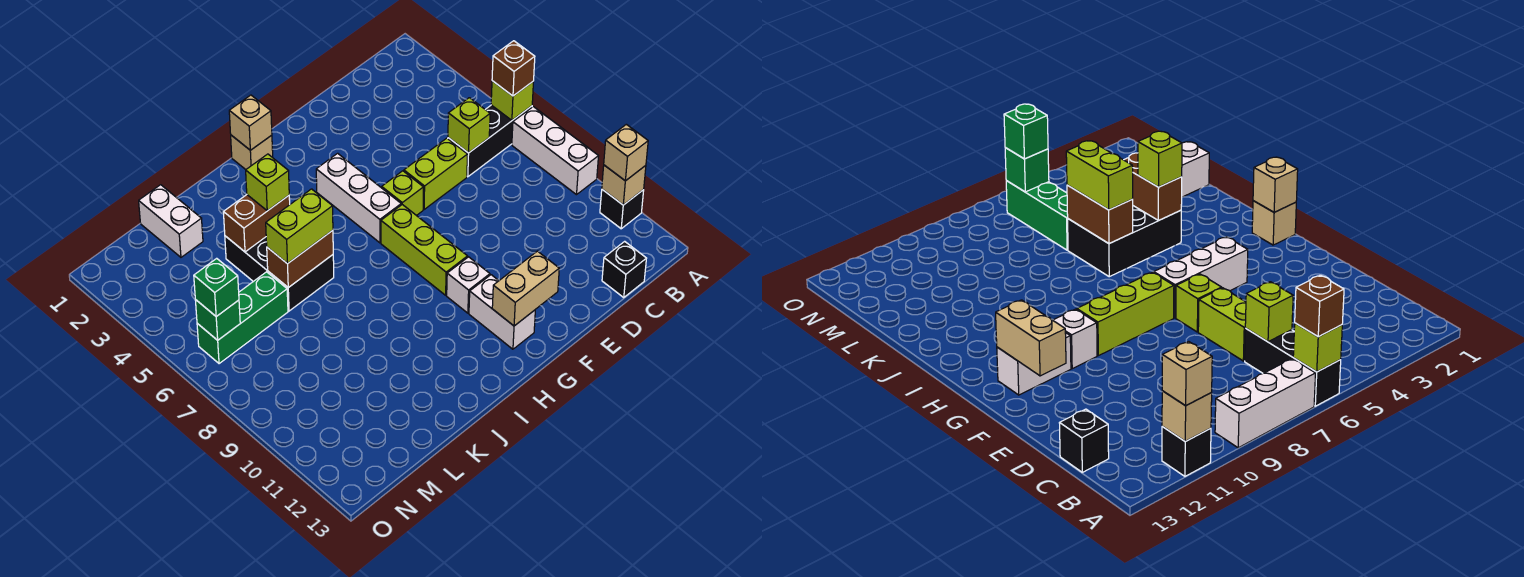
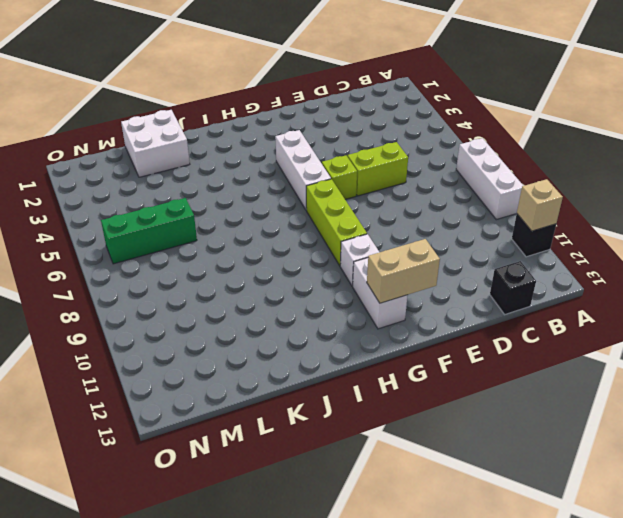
white brick K1:L2 level 1 -> white brick L1:L2 level 1
none -> black brick A6:C6 level 1
none -> tan brick H1 level 1
none -> black brick J4:K6 level 1

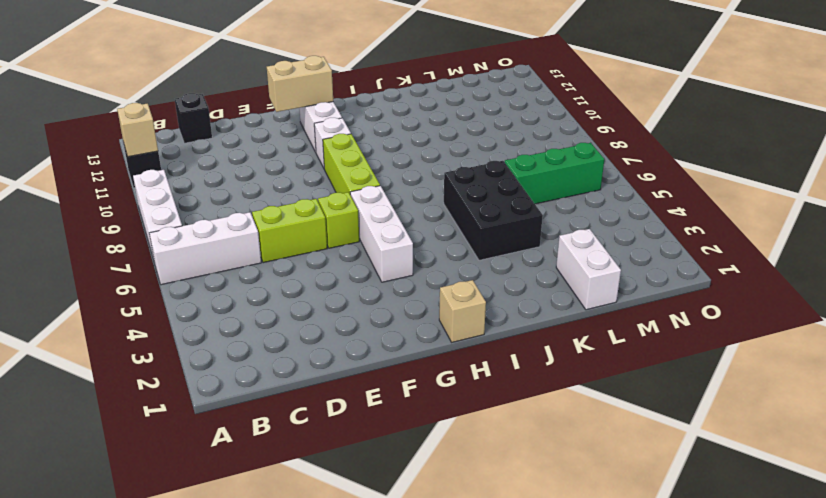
white brick A6:C6 level 1 -> black brick A6:C6 level 1
none -> lime brick A6 level 2
none -> lime brick C6 level 2
none -> tan brick H1 level 2

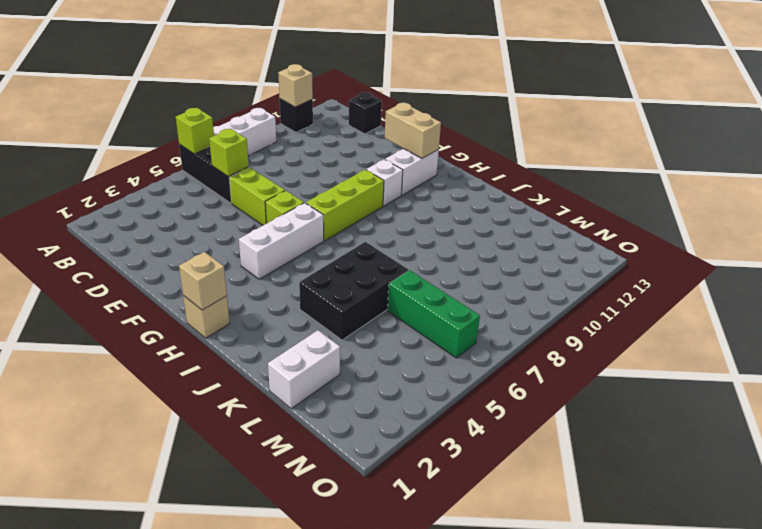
none -> brown brick J4:K4 level 2
none -> brown brick J6:K6 level 2
none -> green brick N6 level 2

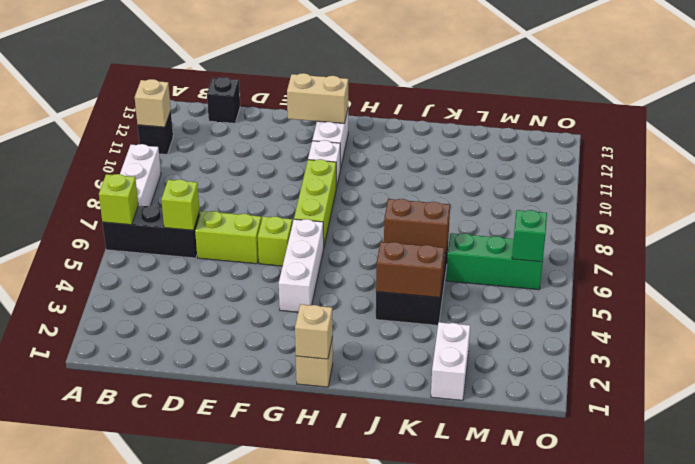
none -> brown brick A6 level 3
none -> tan brick A11 level 3
none -> lime brick J4 level 3

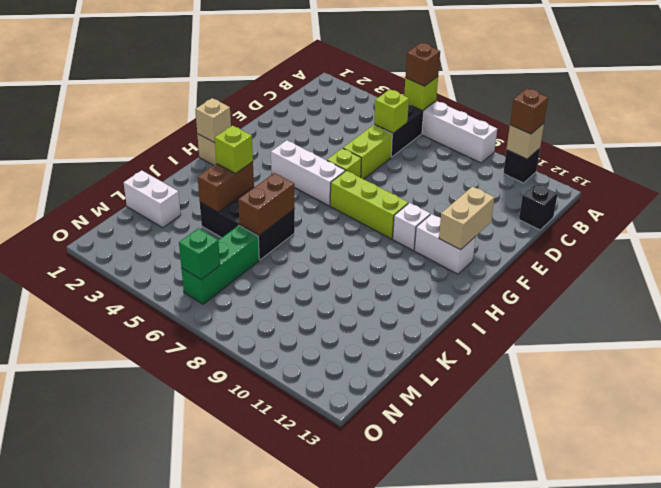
brown brick A11 level 3 -> tan brick A11 level 3
none -> lime brick J6:K6 level 3
none -> green brick N6 level 3

